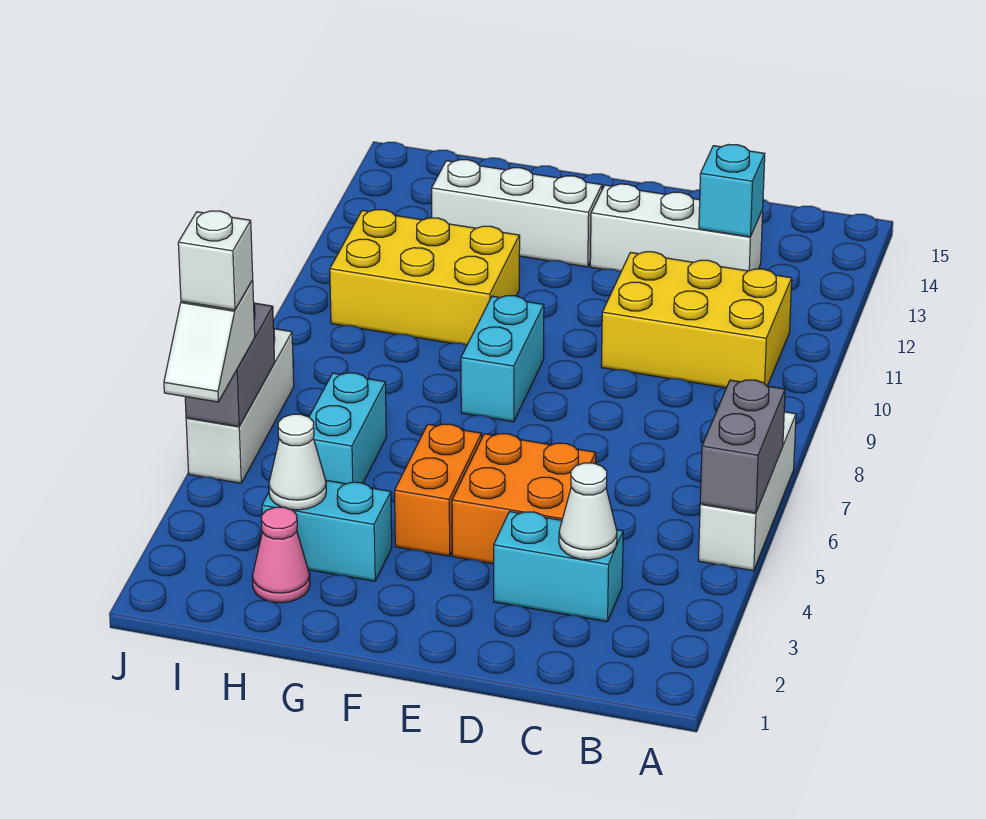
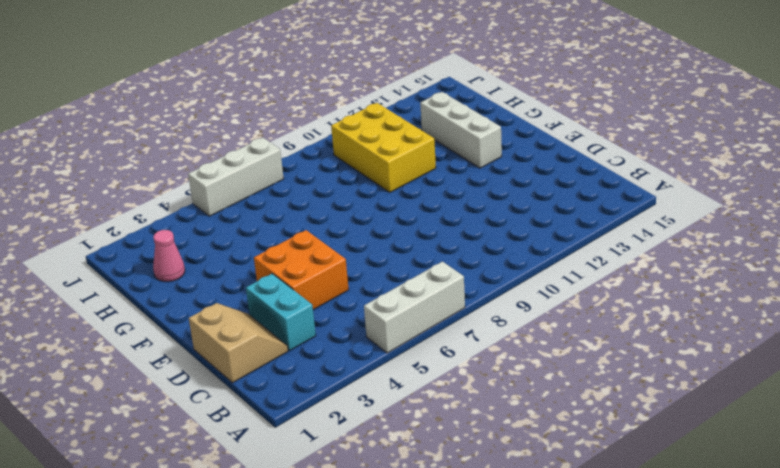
tan slope C1:D2 level 1 top 1 -> none
none -> yellow brick B10:D11 level 1
none -> white brick C13:E13 level 1
none -> orange brick F4:F5 level 1

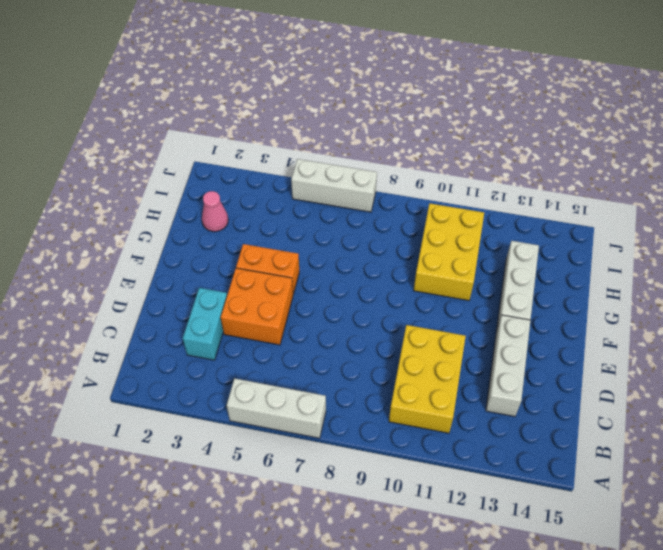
none -> cyan brick F8:F9 level 1
none -> cyan brick G3:H3 level 1
none -> cyan brick H5:H6 level 1

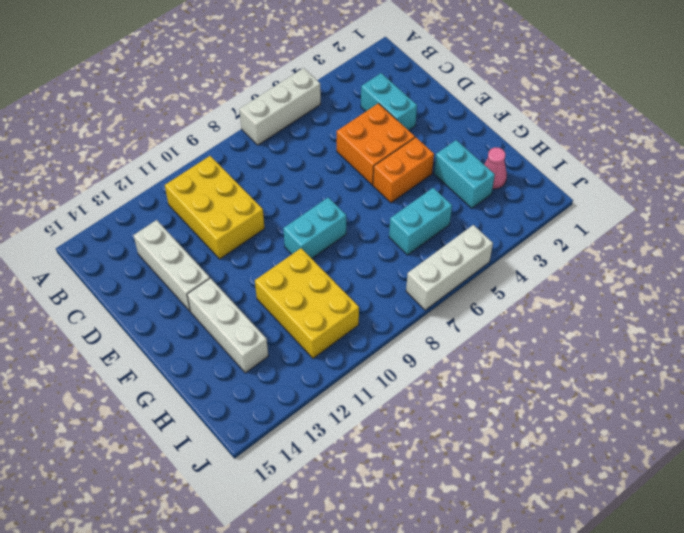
none -> grey brick A5:A6 level 2
none -> white cone C3 level 2
none -> cyan brick C13 level 2

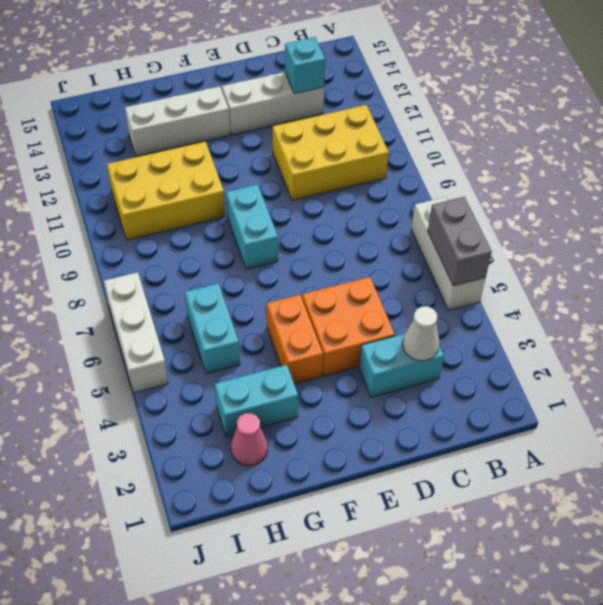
none -> white cone H3 level 2
none -> grey brick J5:J6 level 2
none -> white slope J4:J5 level 3 top 5

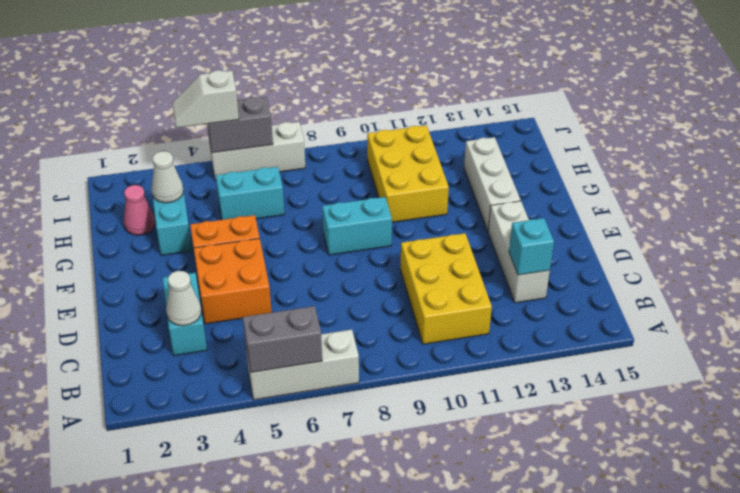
none -> white brick J5 level 4

